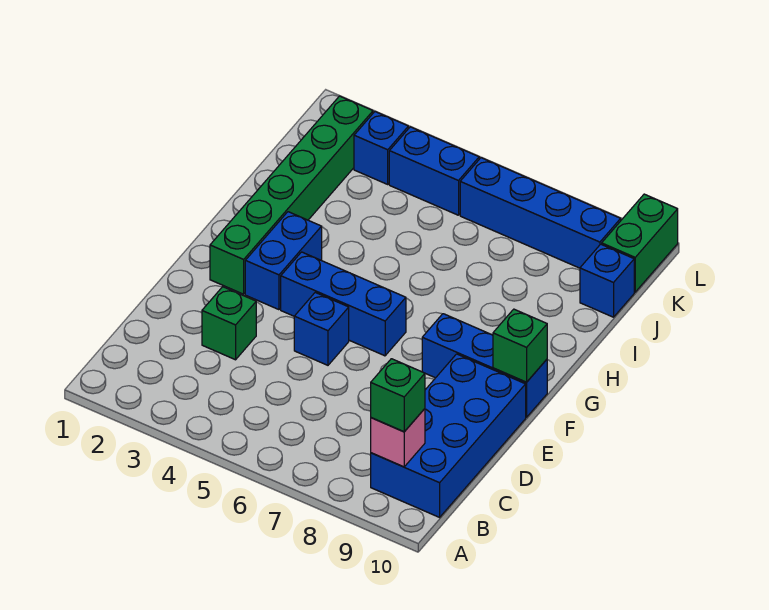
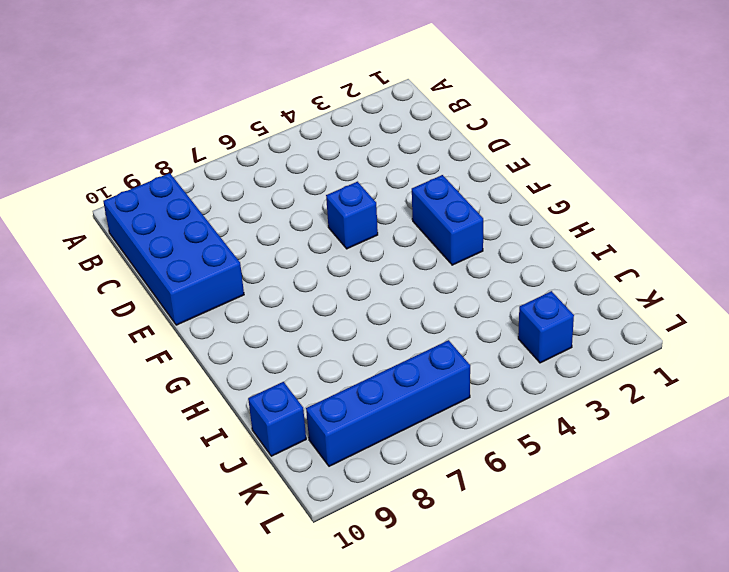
none -> green brick D3 level 1
none -> green brick F2:K2 level 1
none -> blue brick F4:F6 level 1

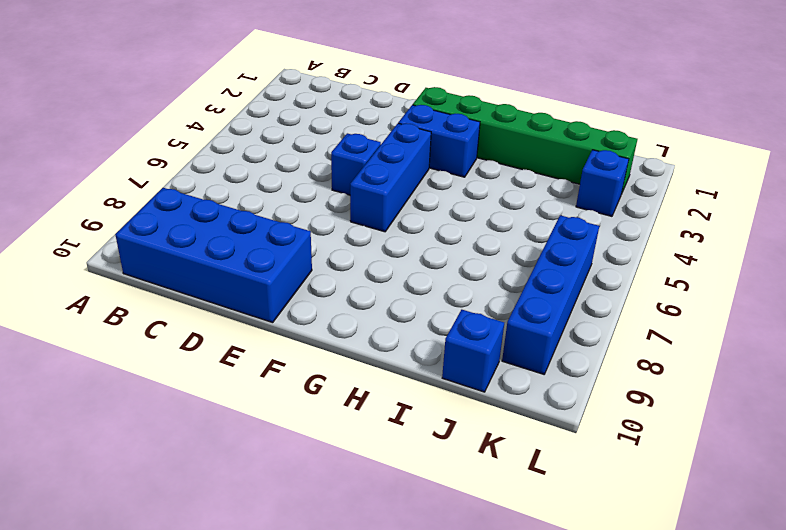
none -> green brick D3 level 1
none -> blue brick F8:F10 level 1
none -> blue brick K4:K5 level 1

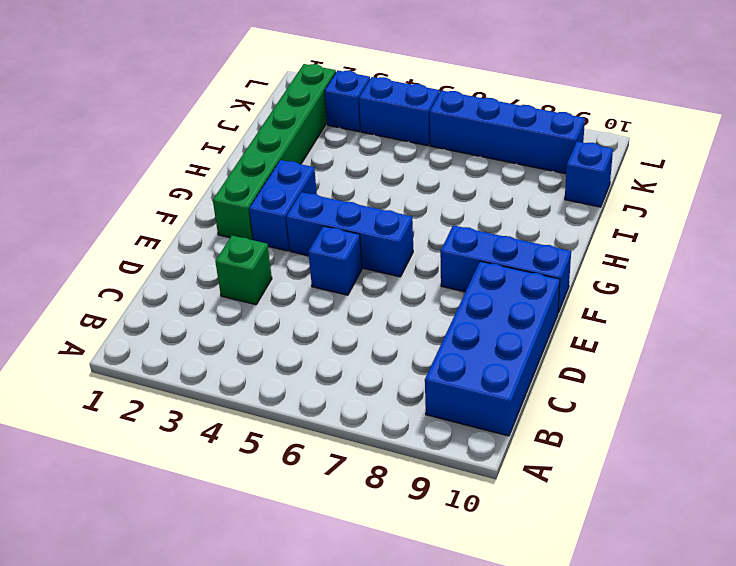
none -> green brick K10:L10 level 1
none -> pink brick B9 level 2
none -> green brick F10 level 2

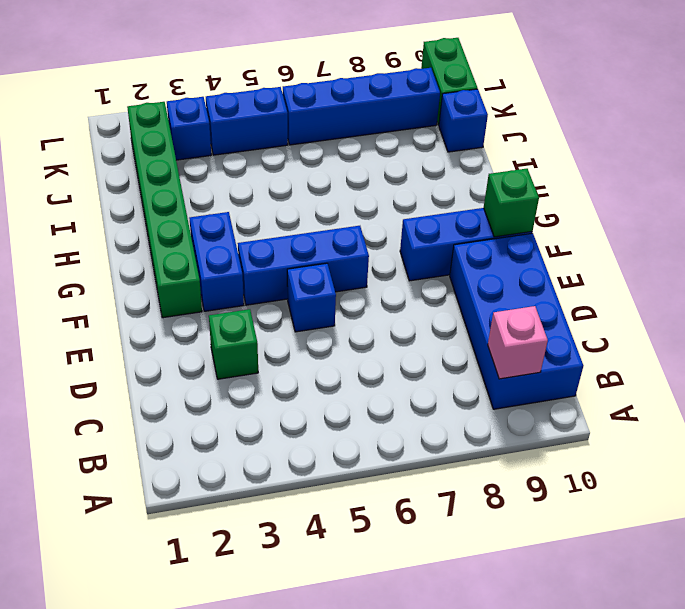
none -> green brick B9 level 3

